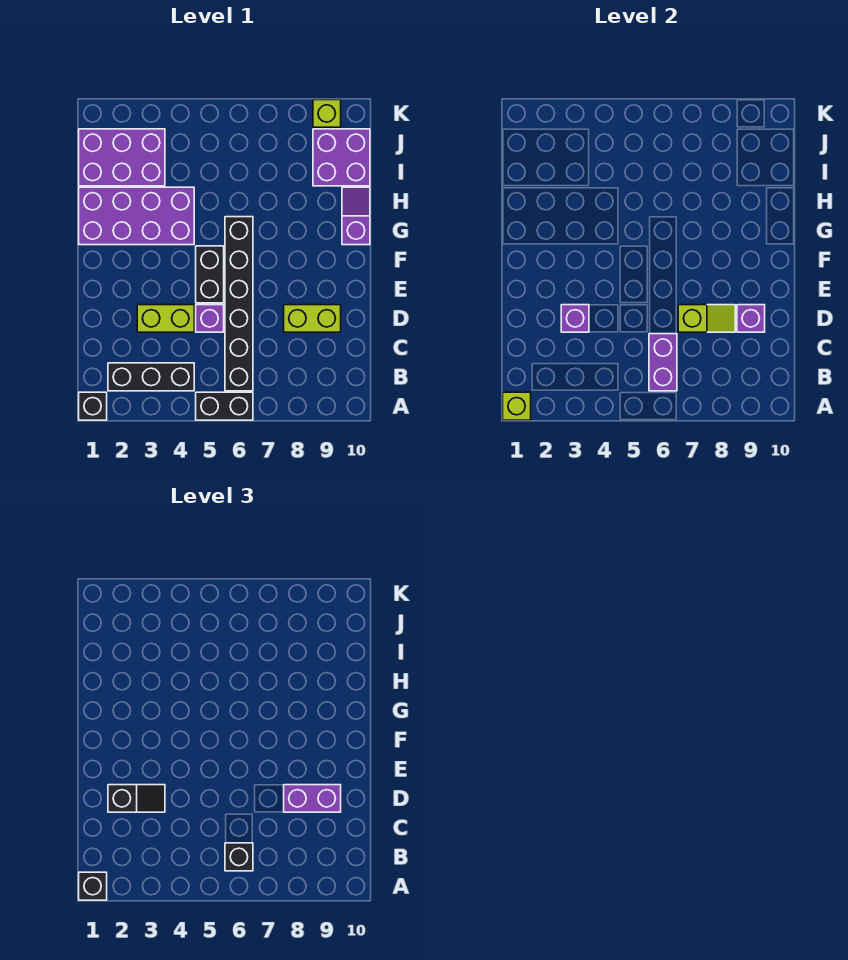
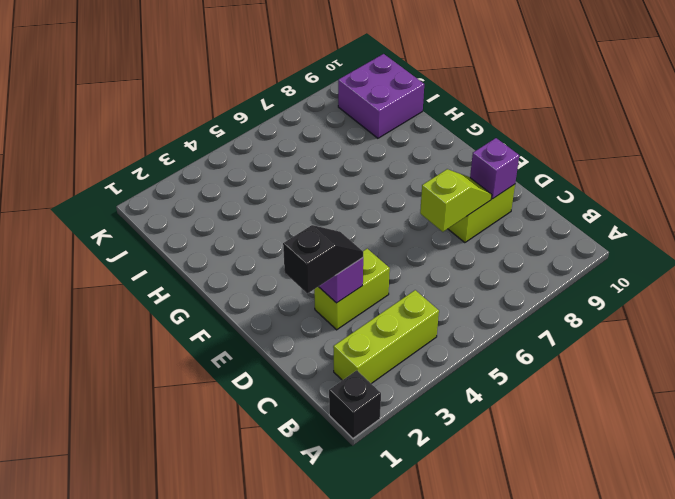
lime brick B2:B4 level 1 -> black brick B2:B4 level 1
none -> black brick A5:A6 level 1
none -> black brick B6:G6 level 1
none -> purple brick D5 level 1

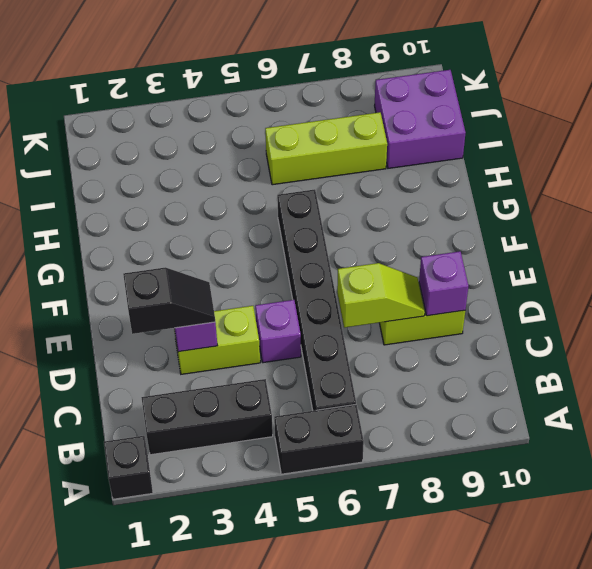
lime brick I6:I8 level 1 -> none
none -> black brick E5:F5 level 1
none -> purple brick G1:H4 level 1
none -> purple slope G10:H10 level 1 top G

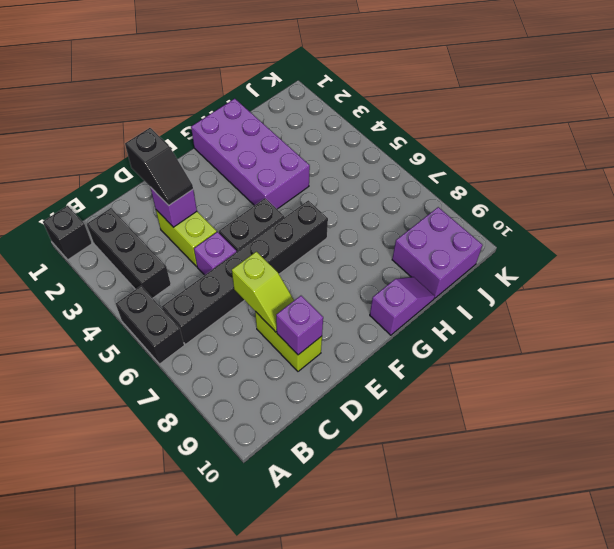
none -> purple brick I1:J3 level 1
none -> lime brick K9 level 1
none -> lime brick A1 level 2

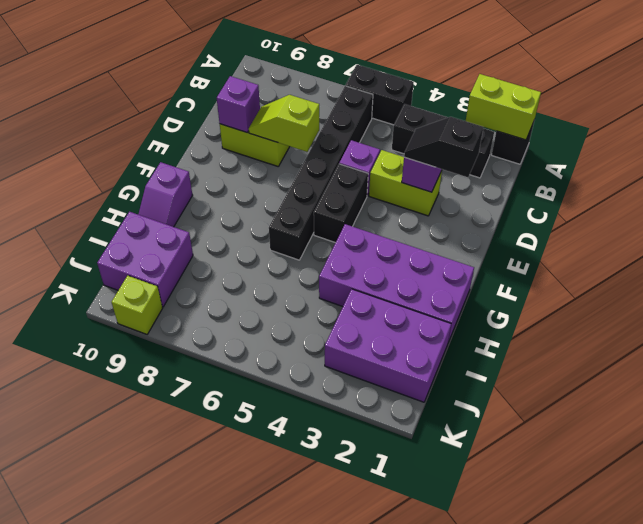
lime brick A1:A2 level 2 -> lime brick A1 level 2
none -> purple brick B6:C6 level 2
none -> black brick A1 level 3
none -> black brick B6 level 3

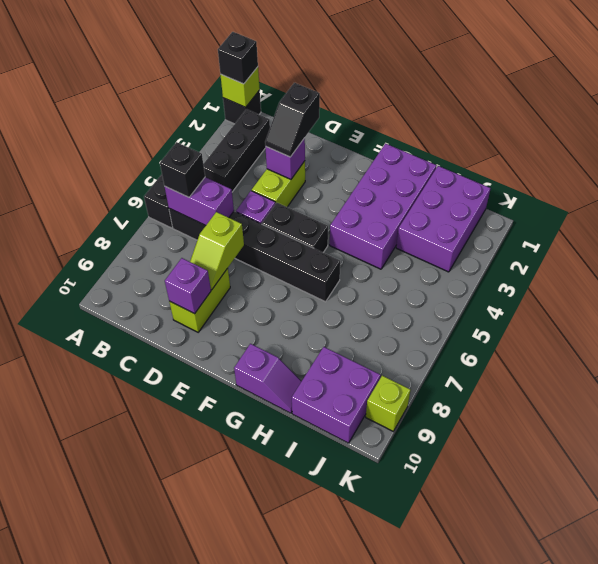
none -> purple brick D8:D9 level 3

